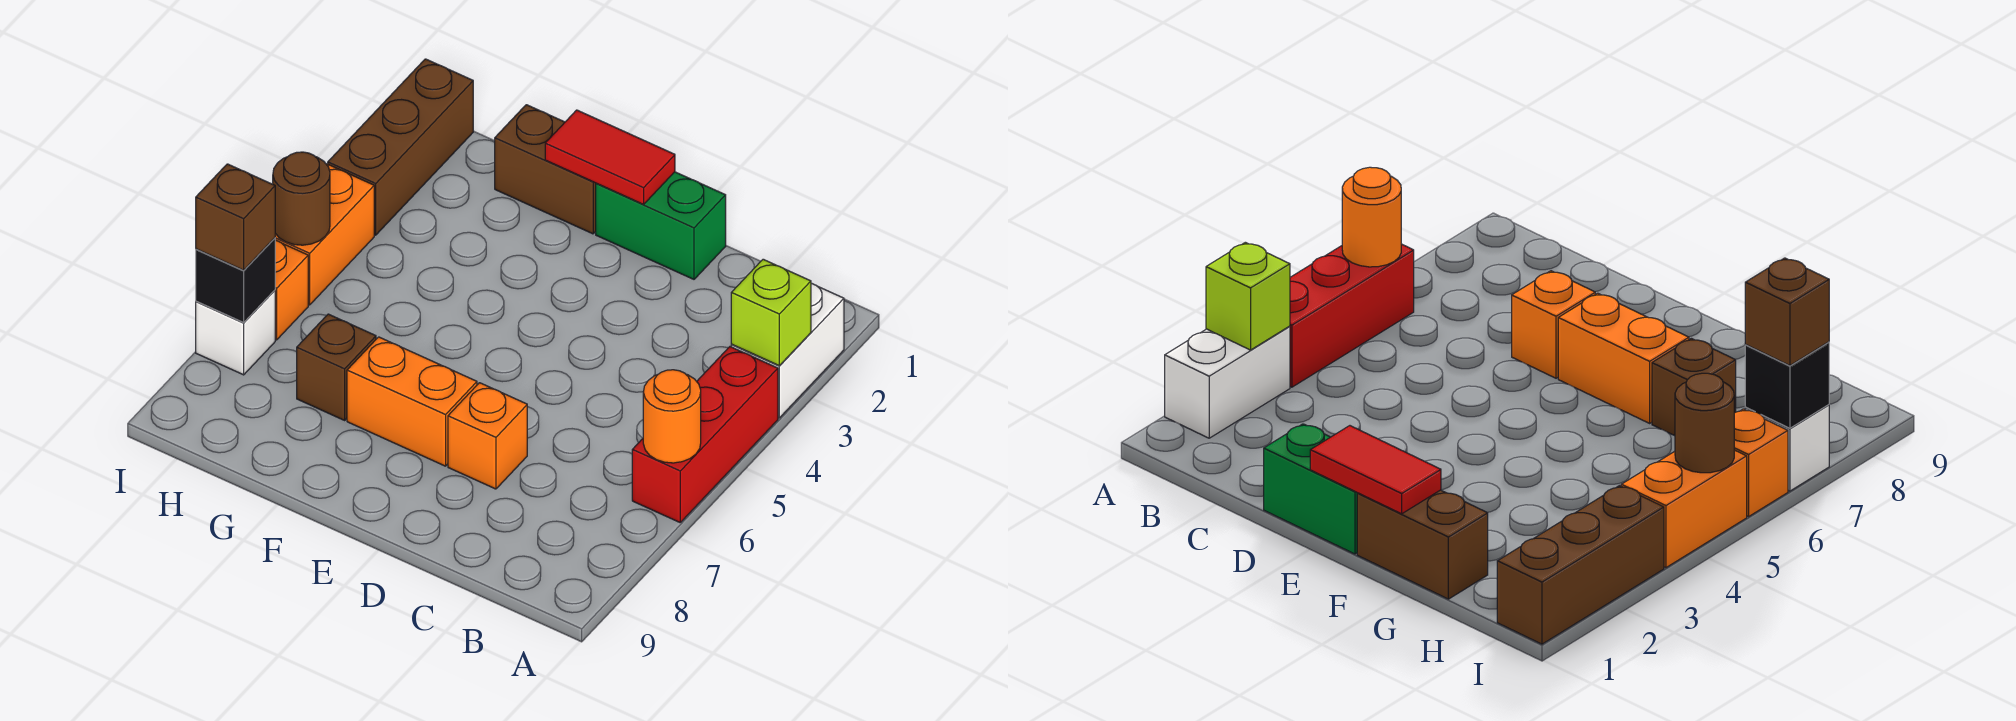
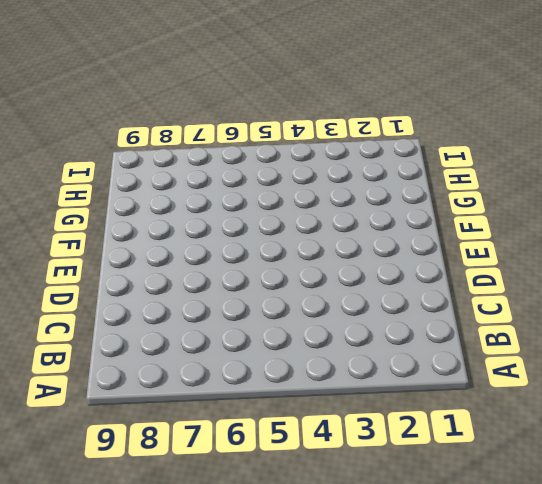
none -> white brick A2:A3 level 1
none -> red brick A4:A6 level 1
none -> green brick D1:E1 level 1

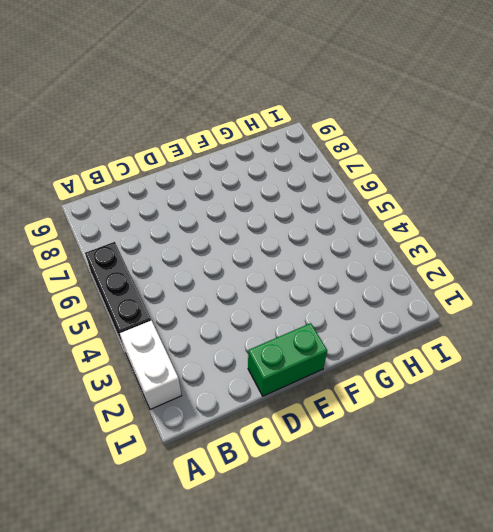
black brick A4:A6 level 1 -> red brick A4:A6 level 1
none -> orange brick D7 level 1
none -> orange brick E7:F7 level 1
none -> brown brick F1:G1 level 1

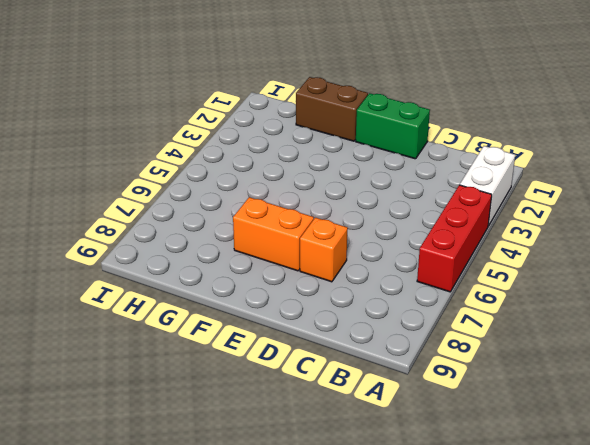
none -> brown brick G7 level 1
none -> brown brick I1:I3 level 1
none -> orange brick I4:I5 level 1

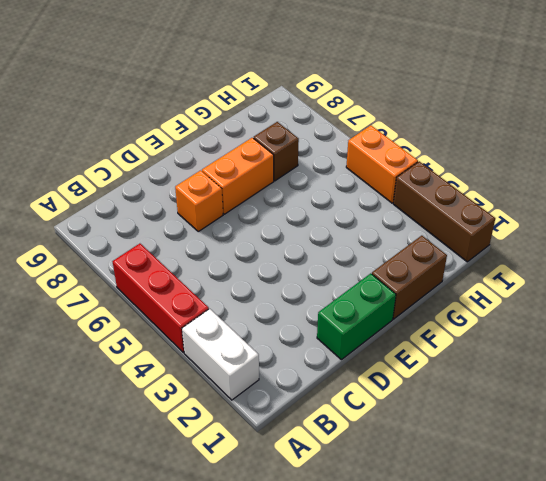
none -> orange brick I6 level 1
none -> white brick I7 level 1
none -> lime brick A3 level 2

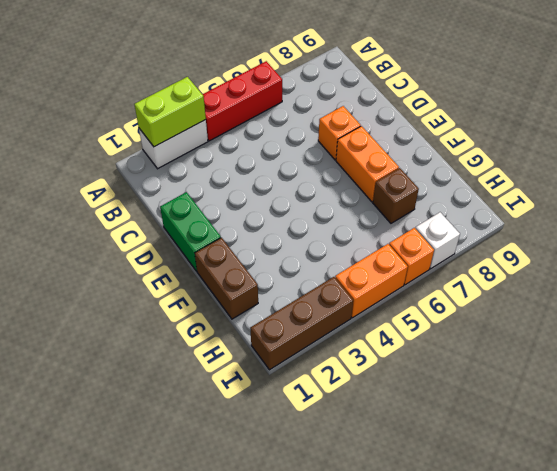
lime brick A2:A3 level 2 -> lime brick A3 level 2
none -> orange round brick A6 level 2
none -> red tile E1:F1 level 2
none -> brown round brick I5 level 2

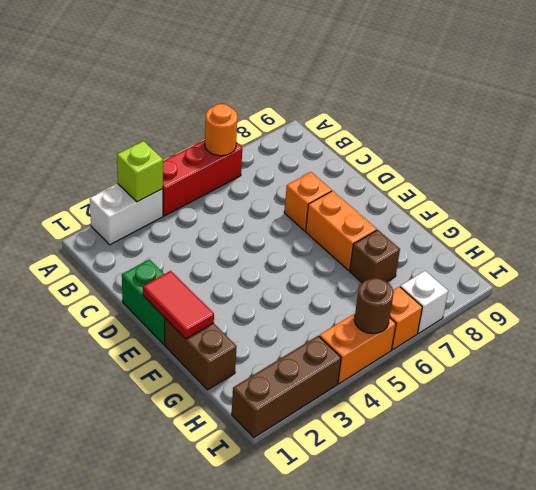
none -> black brick I7 level 2
none -> brown brick I7 level 3

